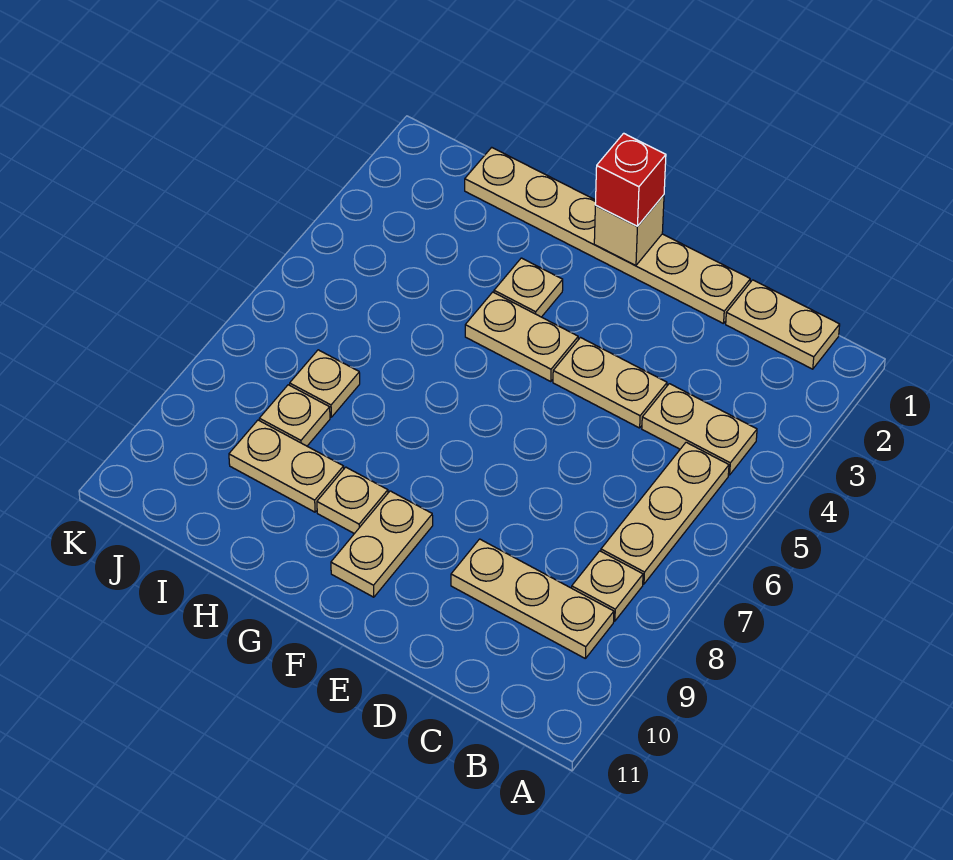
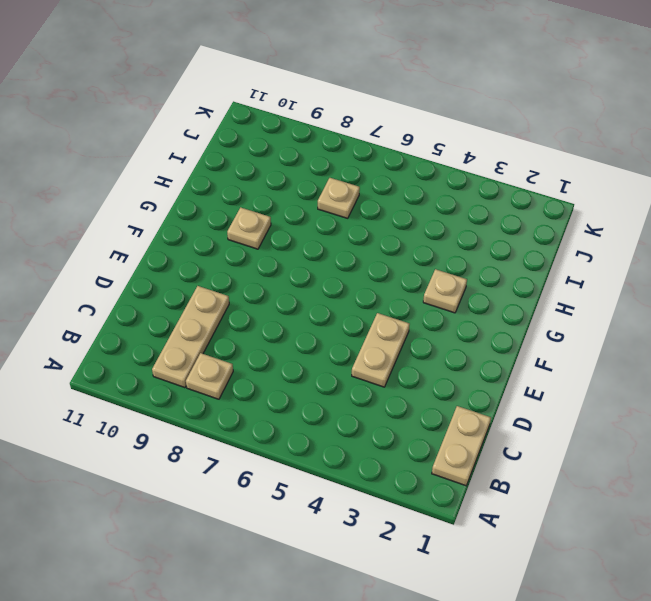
none -> tan plate B4:C4 level 1
none -> tan plate B5:B7 level 1
none -> tan plate D1:I1 level 1

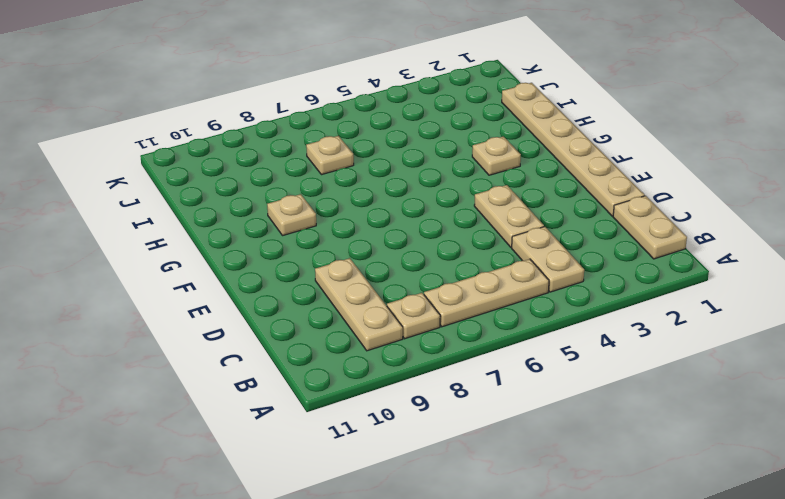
none -> tan plate F4:G4 level 1
none -> tan plate F9:F10 level 1
none -> tan plate H9:I9 level 1

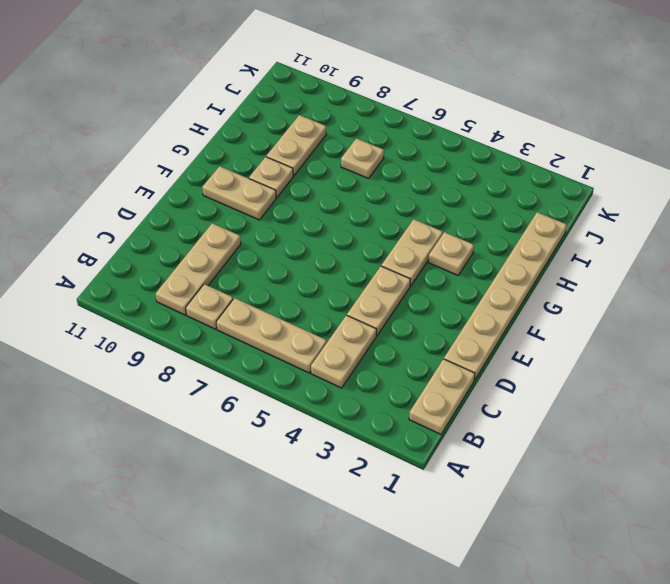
none -> tan plate I8 level 1
none -> tan brick F1 level 2
none -> red brick F1 level 3

